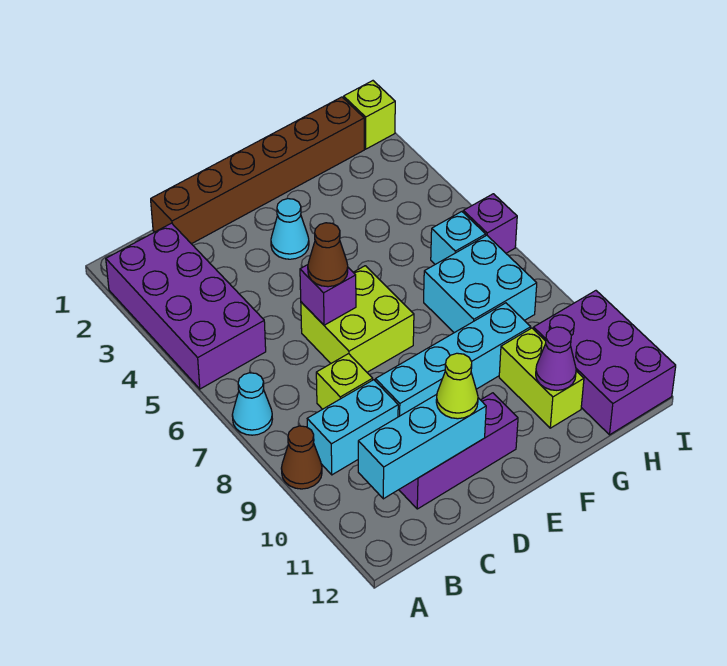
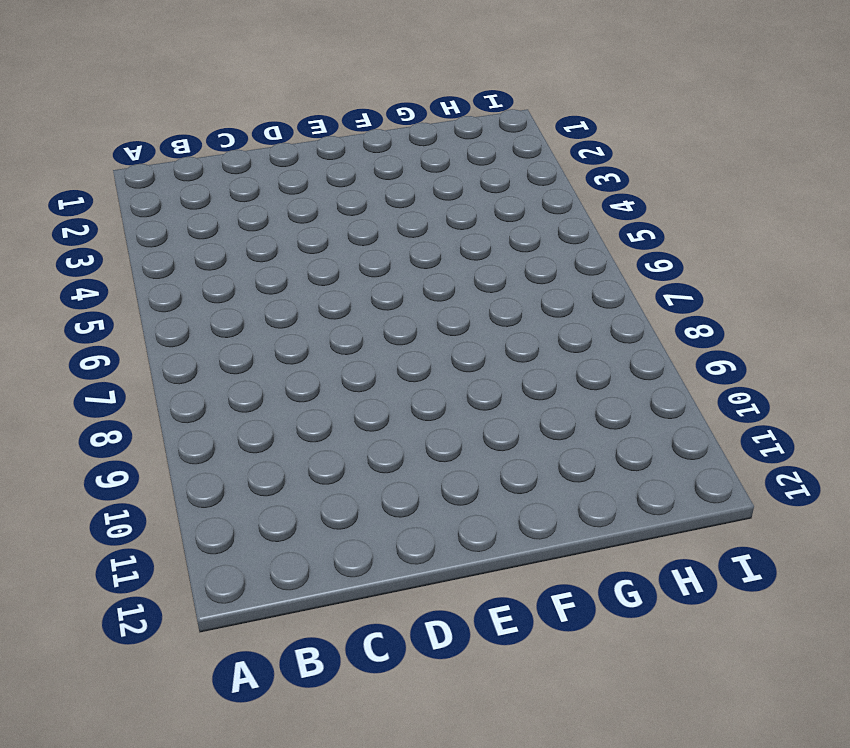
none -> purple brick A2:B5 level 1
none -> cyan cone A7 level 1
none -> brown cone A9 level 1

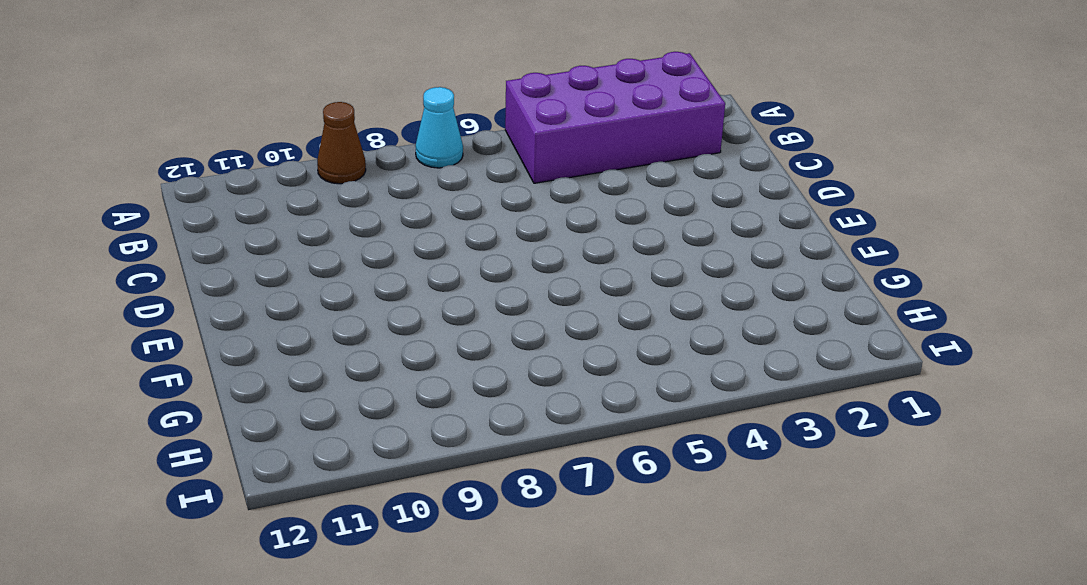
none -> cyan brick B9:C9 level 1
none -> brown brick C1:H1 level 1
none -> lime brick C8 level 1

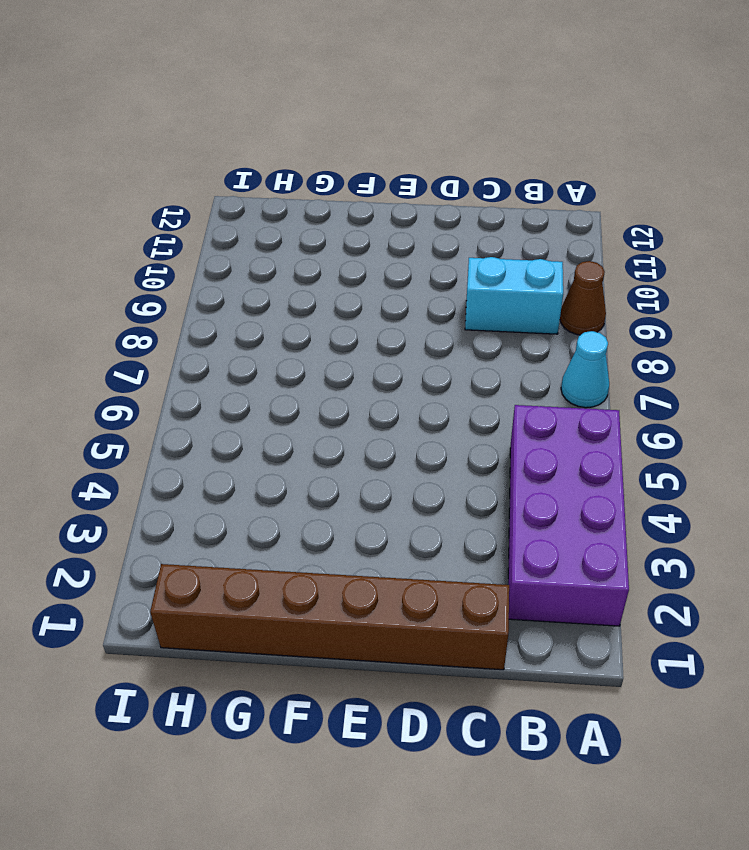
none -> lime brick C8 level 1
none -> purple brick C11:E11 level 1
none -> lime brick D6:E7 level 1

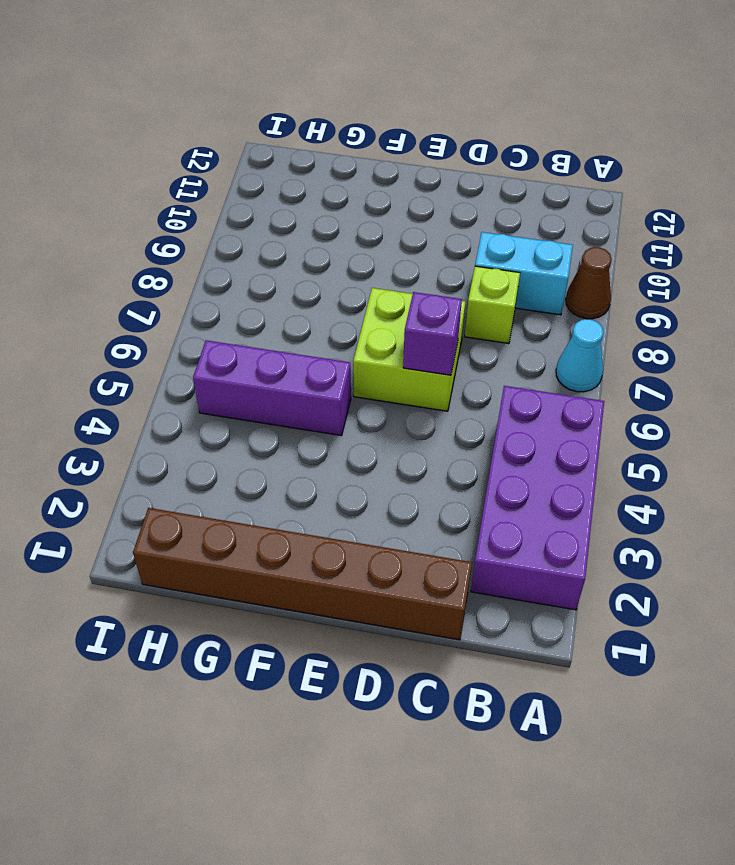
purple brick F5:H5 level 1 -> purple brick C11:E11 level 1
none -> cyan brick D9:G9 level 1
none -> cyan cone E3 level 1
none -> cyan brick G7:H8 level 1

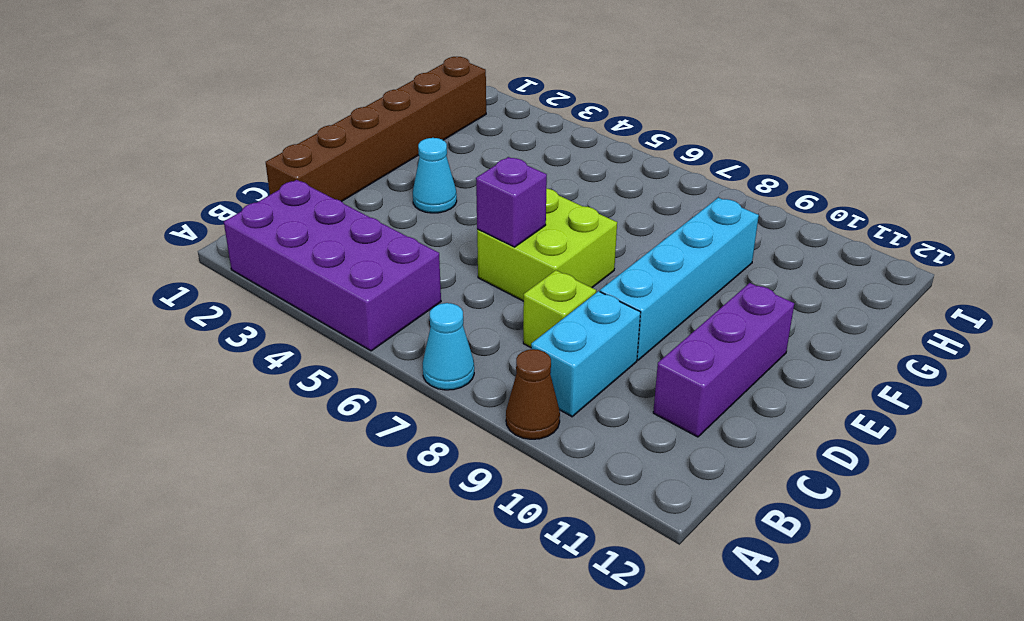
none -> cyan brick G7:H8 level 1
none -> lime brick G10:G11 level 1
none -> cyan brick H6 level 1

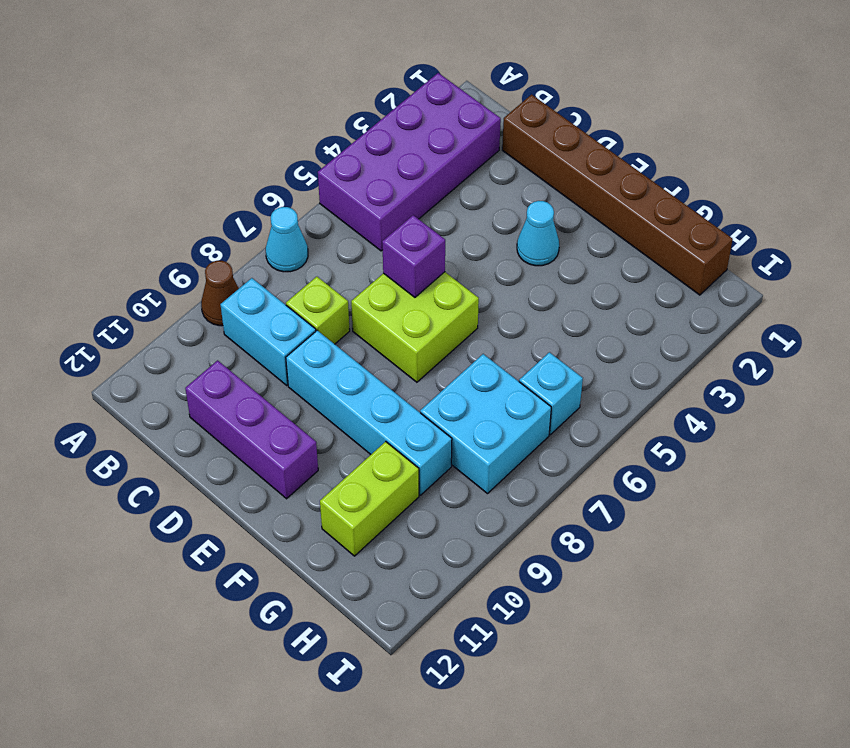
none -> purple brick H10:I12 level 1
none -> lime brick I1 level 1
none -> purple brick I6 level 1

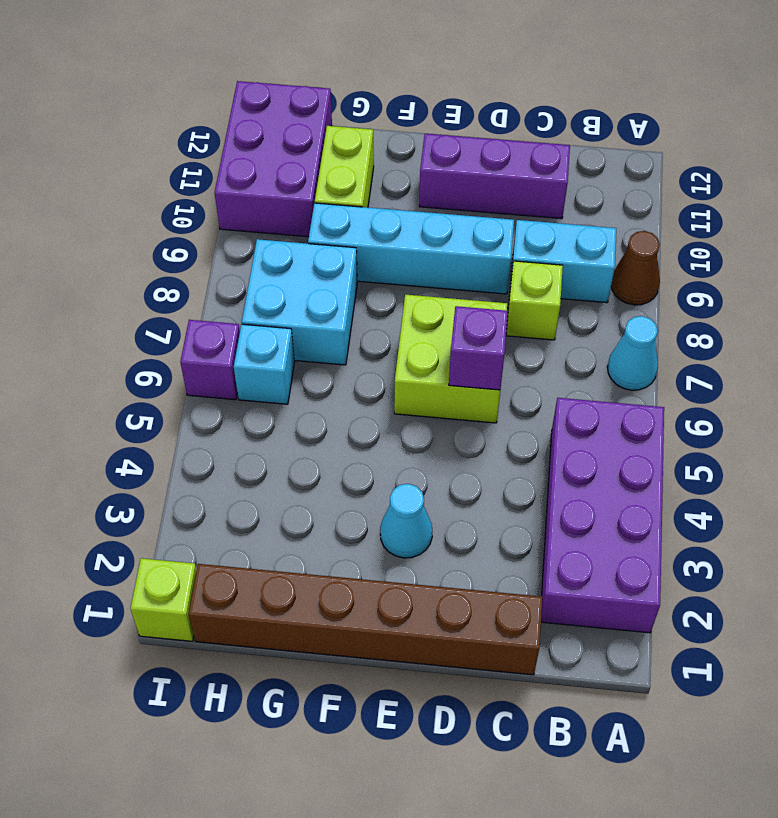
none -> cyan brick B11:D11 level 2
none -> purple cone G11 level 2
none -> brown cone D6 level 3

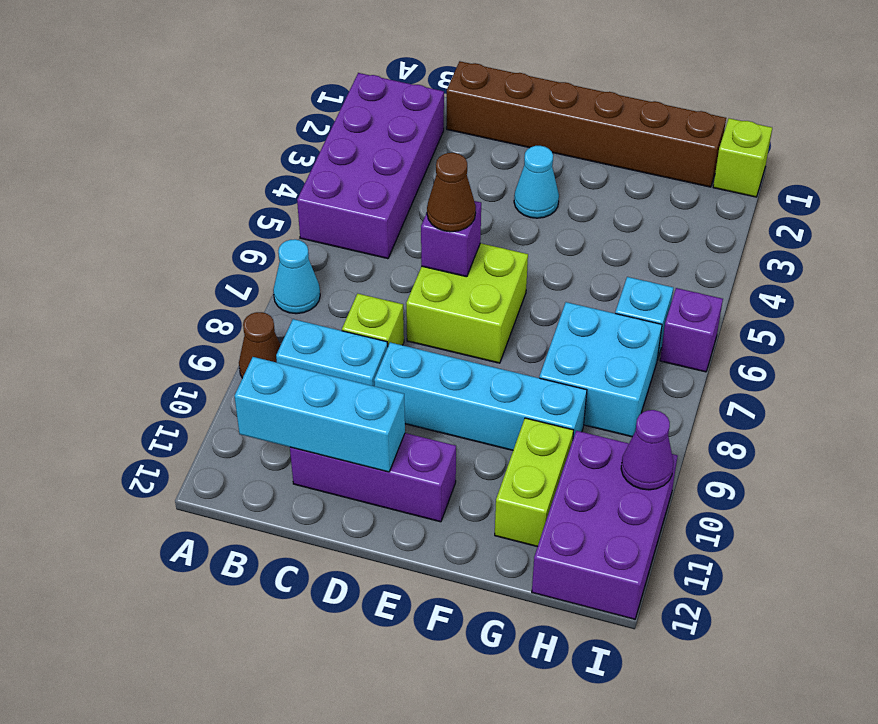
purple cone I10 level 2 -> purple cone G11 level 2
none -> lime cone D11 level 3

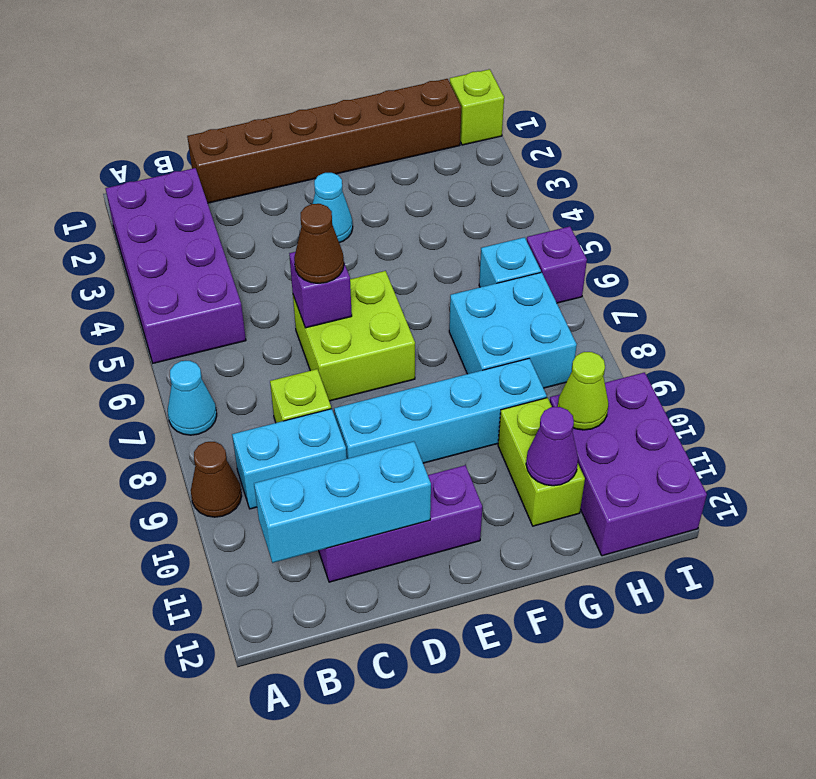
lime cone H10 level 2 -> lime cone D11 level 3

